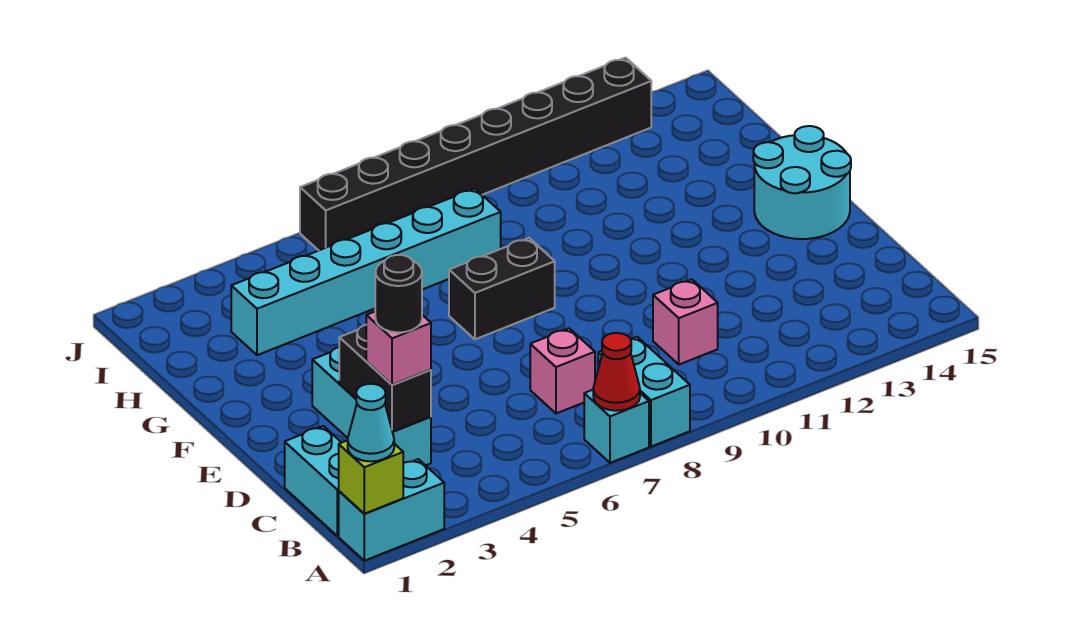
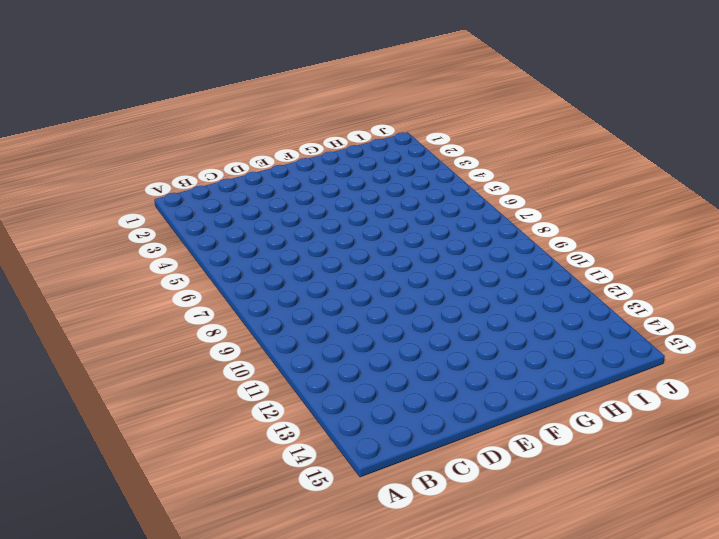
none -> cyan brick A1:A2 level 1
none -> cyan brick A7 level 1
none -> cyan brick A8:B8 level 1

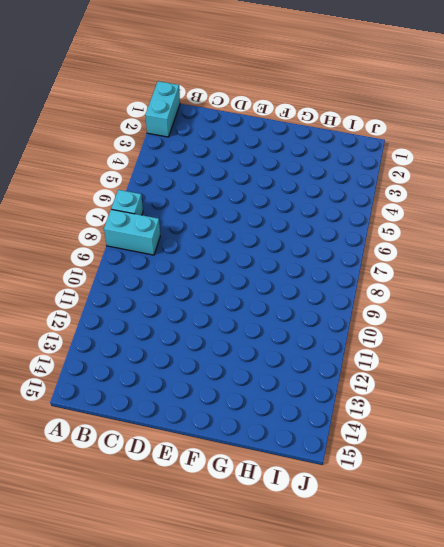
none -> cyan brick B1:C1 level 1
none -> cyan brick C3:E3 level 1
none -> pink brick C7 level 1

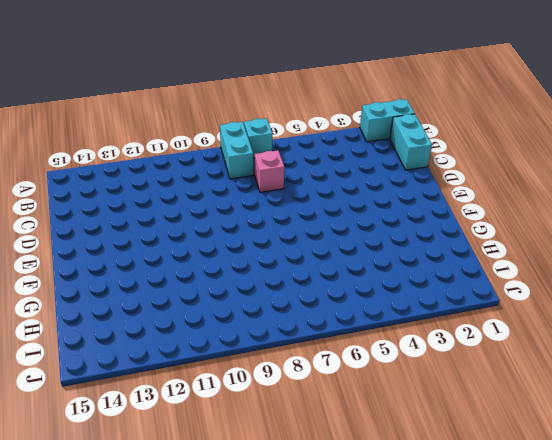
none -> cyan brick C3:E3 level 1
none -> pink brick C10 level 1
none -> cyan round brick E14:F15 level 1

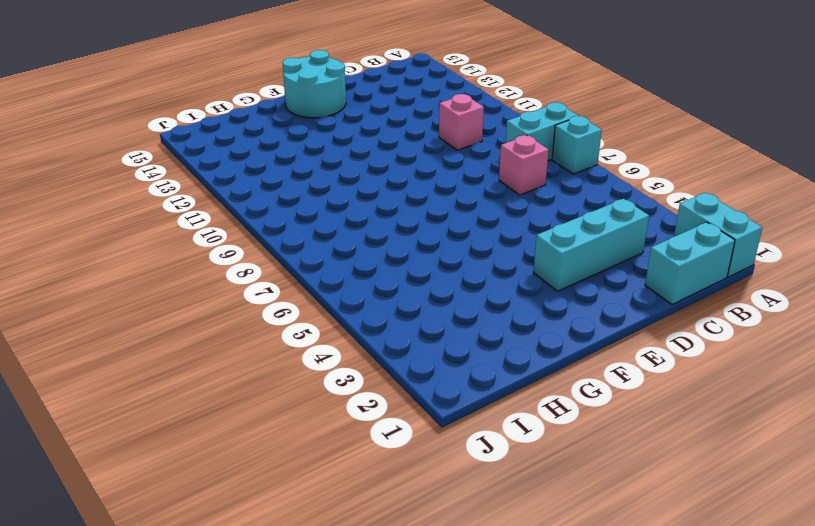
none -> black brick F7:F8 level 1
none -> cyan brick H3:H8 level 1
none -> black brick J6:J13 level 1

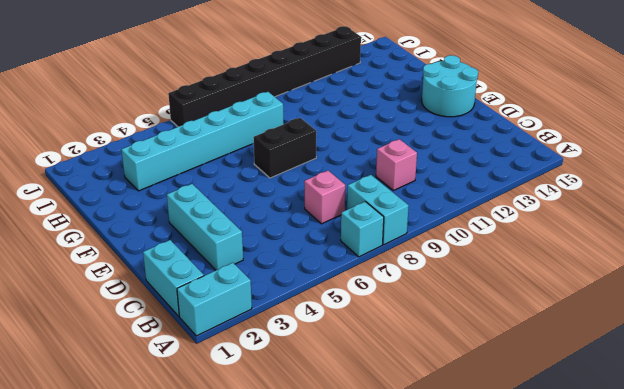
none -> lime brick A1 level 2
none -> red cone A7 level 2
none -> black brick C3:D3 level 2

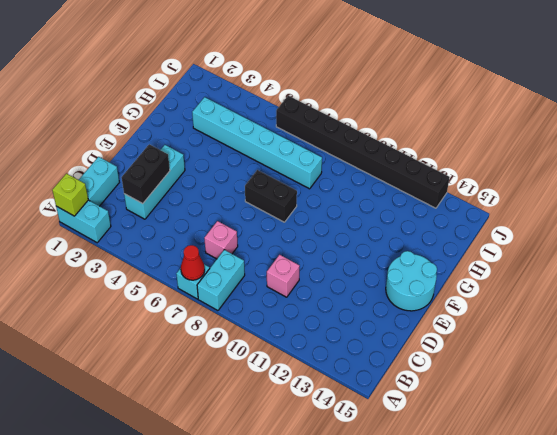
none -> cyan cone A1 level 3
none -> pink brick C3 level 3
none -> black round brick C3 level 4

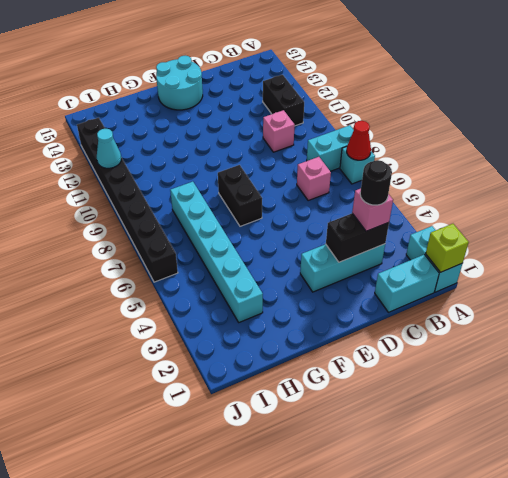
black brick B11:B12 level 1 -> none
cyan cone J11 level 2 -> cyan cone A1 level 3

